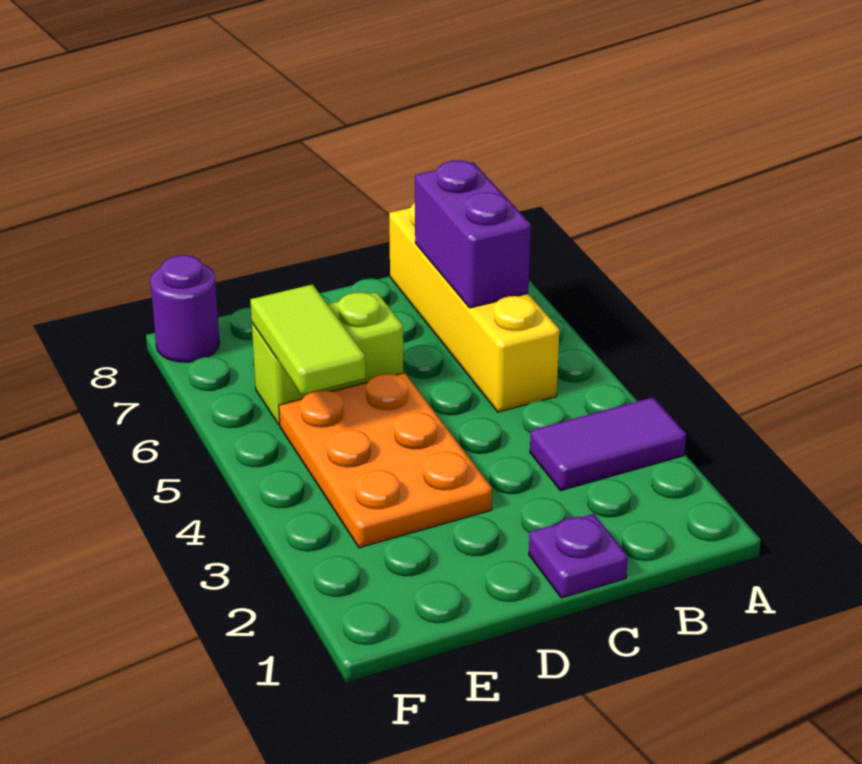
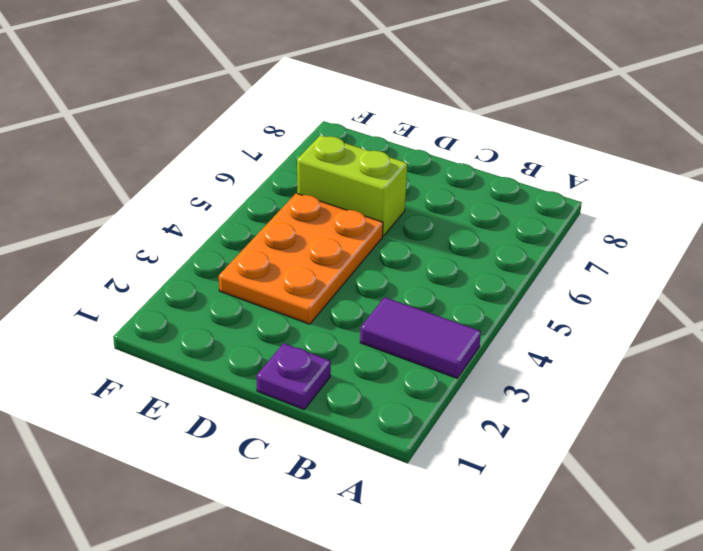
none -> yellow brick B5:B8 level 1
none -> purple round brick F8 level 1

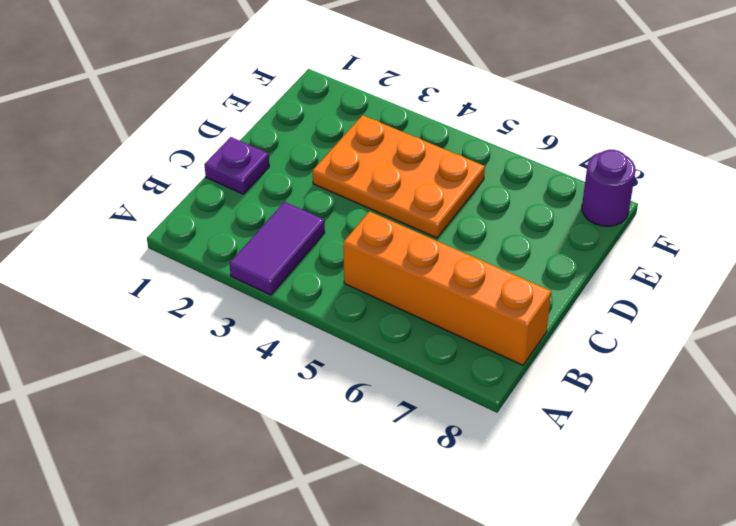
orange brick B5:B8 level 1 -> yellow brick B5:B8 level 1
none -> lime brick D6:E6 level 1
none -> purple brick B6:B7 level 2

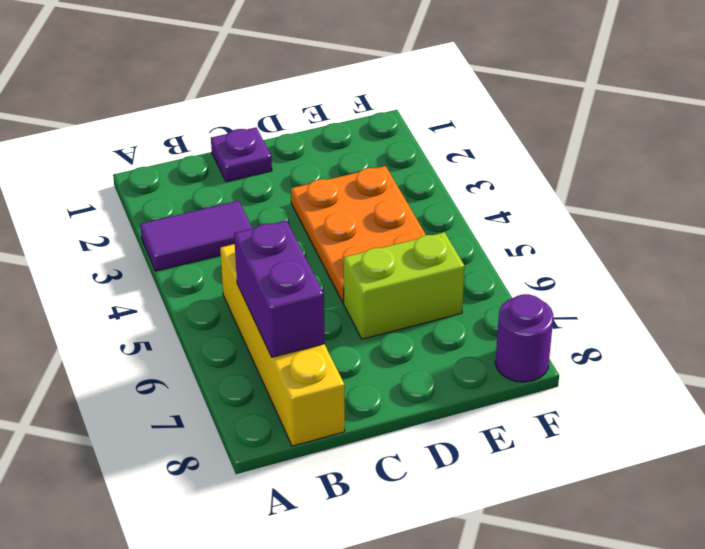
none -> lime tile E5:E6 level 2

